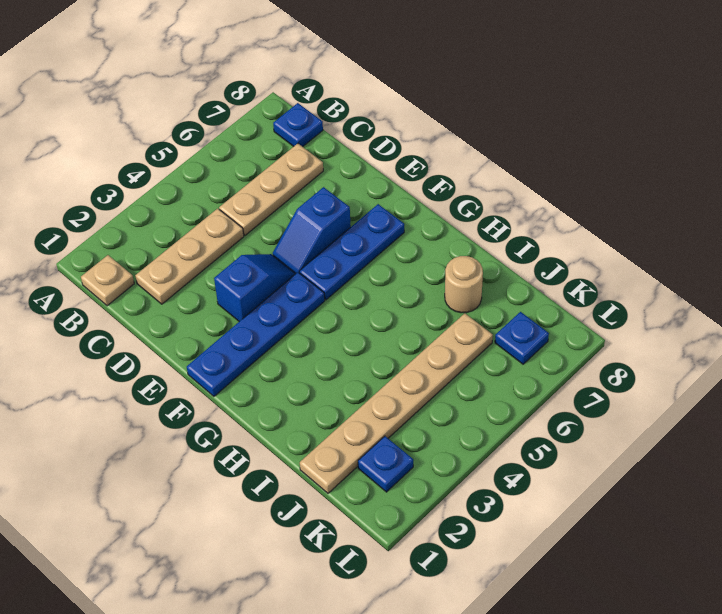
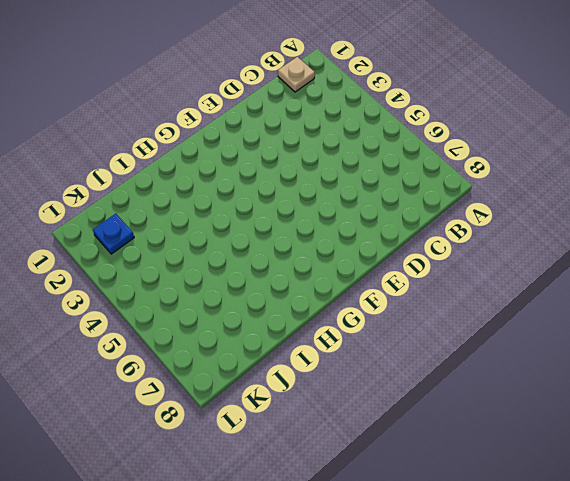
none -> blue plate B8 level 1
none -> tan plate C2:C4 level 1
none -> tan plate C5:C7 level 1

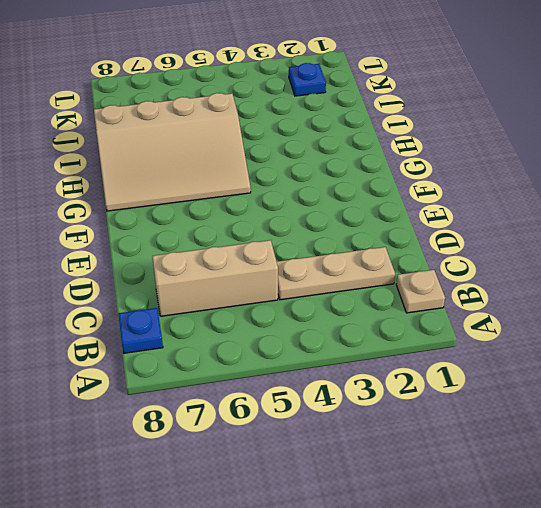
tan brick C5:C7 level 1 -> tan plate C5:C7 level 1
tan slope G5:I8 level 1 top I -> tan round brick I7 level 1
none -> blue slope E3:E4 level 1 top 3
none -> blue slope E5:E6 level 1 top 6
none -> blue plate F1:F4 level 1

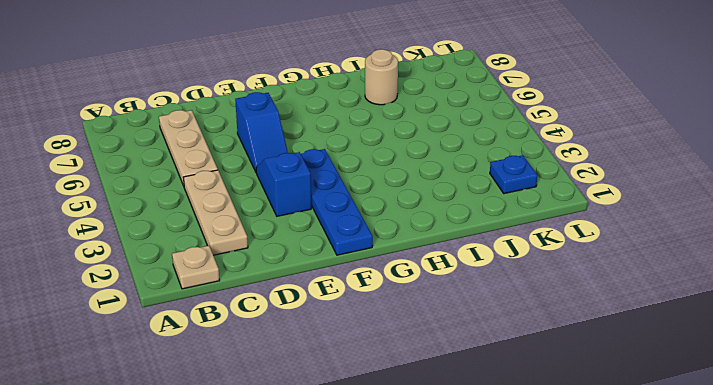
none -> blue plate B8 level 1
none -> blue plate F5:F7 level 1
none -> tan plate J1:J6 level 1

